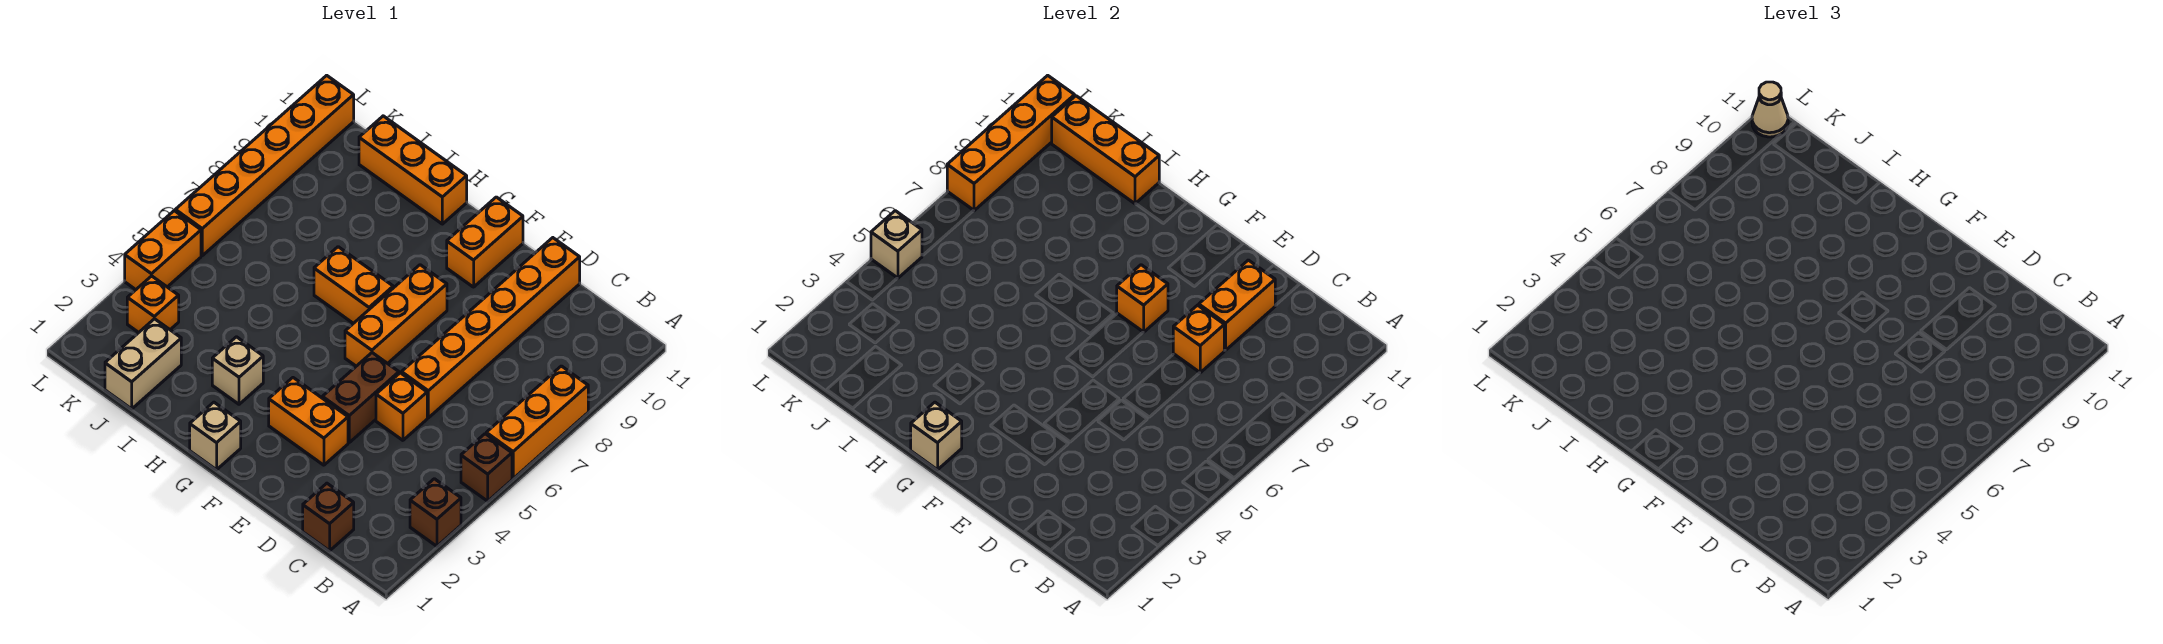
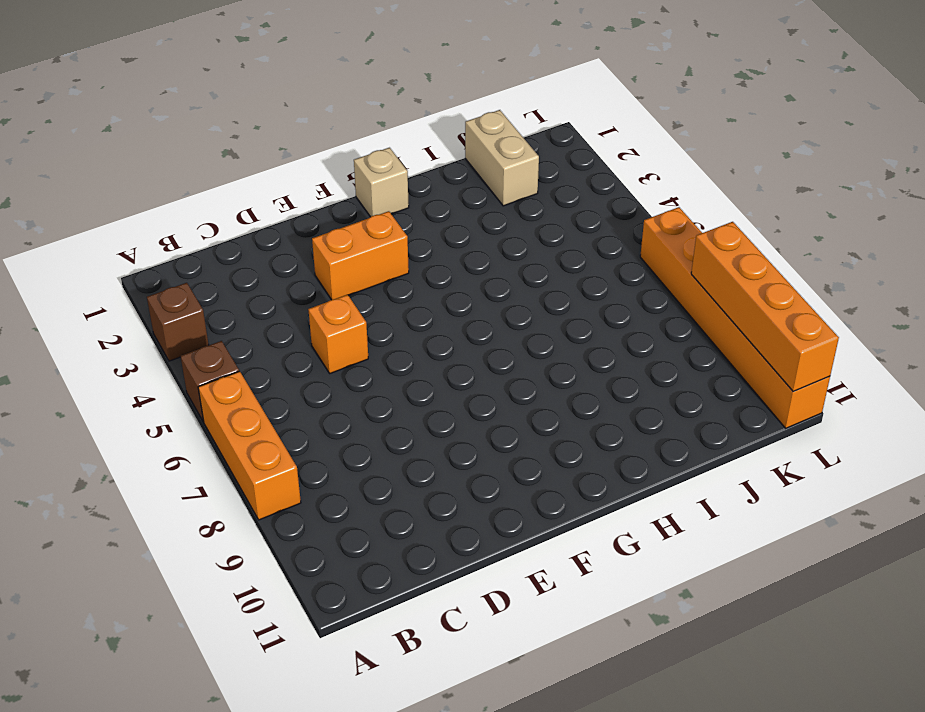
none -> brown brick C1 level 1
none -> orange brick D6:D11 level 1
none -> brown brick E4:E5 level 1

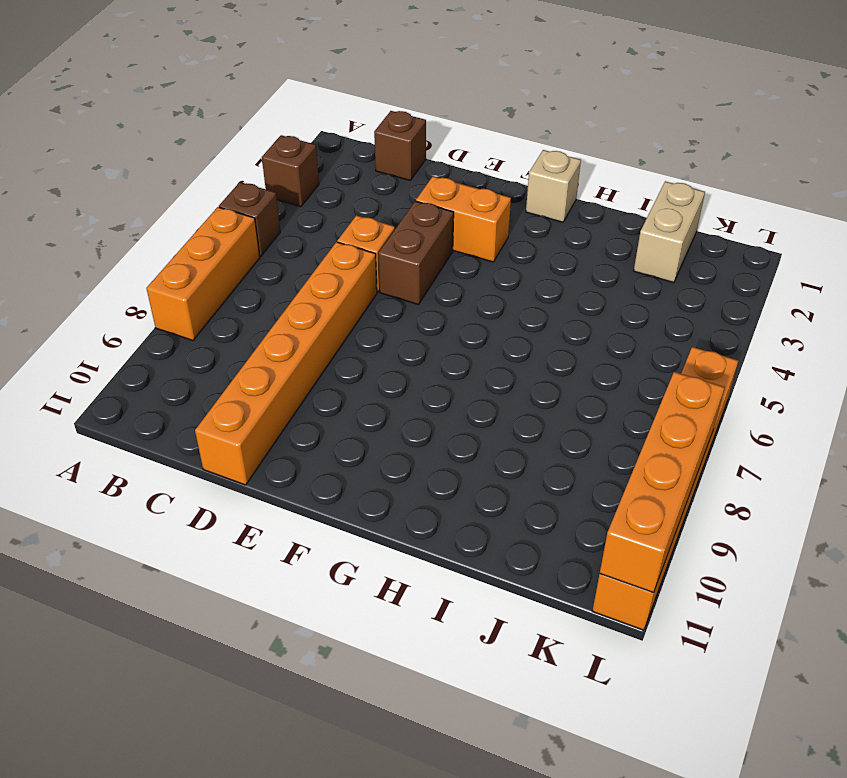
none -> orange brick F6:F8 level 1
none -> orange brick F10:F11 level 1
none -> orange brick G7:H7 level 1

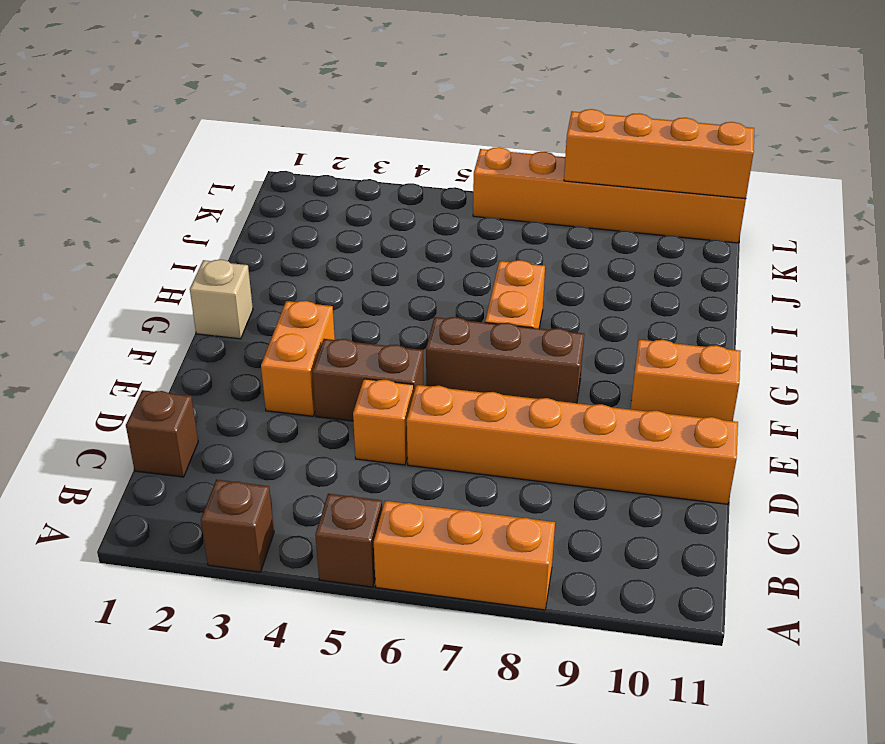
brown brick F6:F8 level 1 -> orange brick F6:F8 level 1
none -> tan brick H3 level 1
none -> orange brick H11:J11 level 1
none -> tan brick J1:J2 level 1

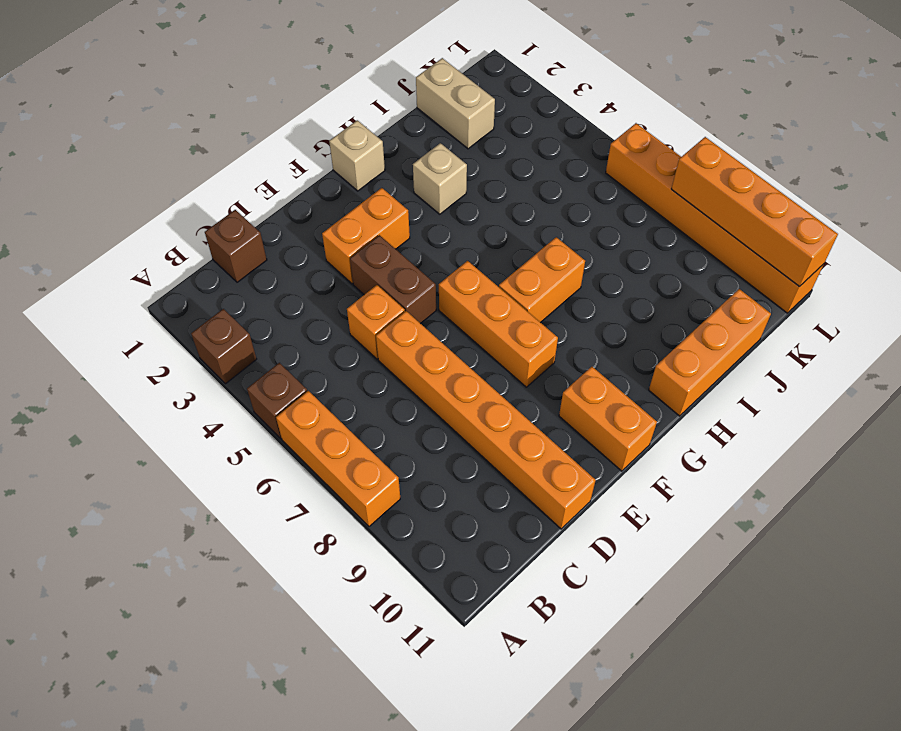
none -> orange brick K3 level 1
none -> orange brick L4:L5 level 1
none -> orange brick D8 level 2

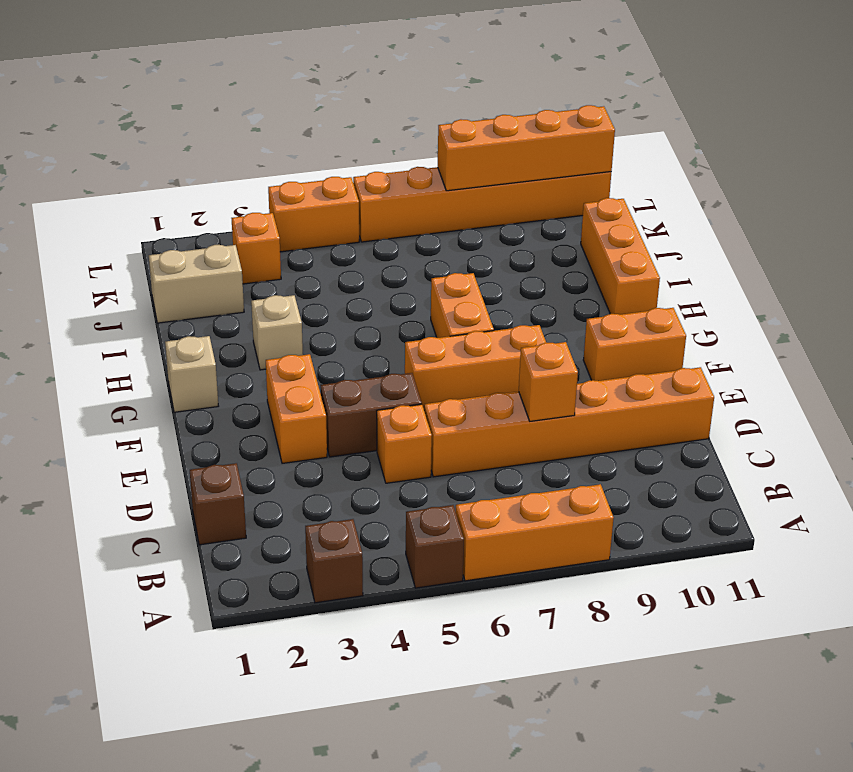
none -> orange brick D9:D10 level 2
none -> orange brick F8 level 2
none -> tan brick G1 level 2

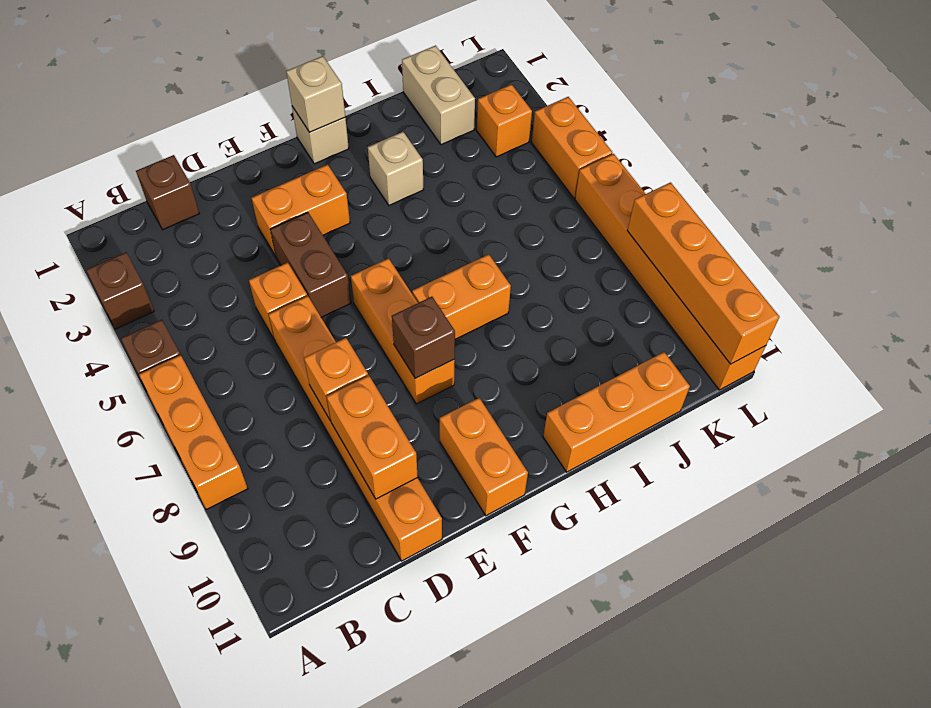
brown brick F8 level 2 -> orange brick F8 level 2
none -> orange brick I11:K11 level 2
none -> tan brick L5 level 2
none -> tan cone L11 level 3

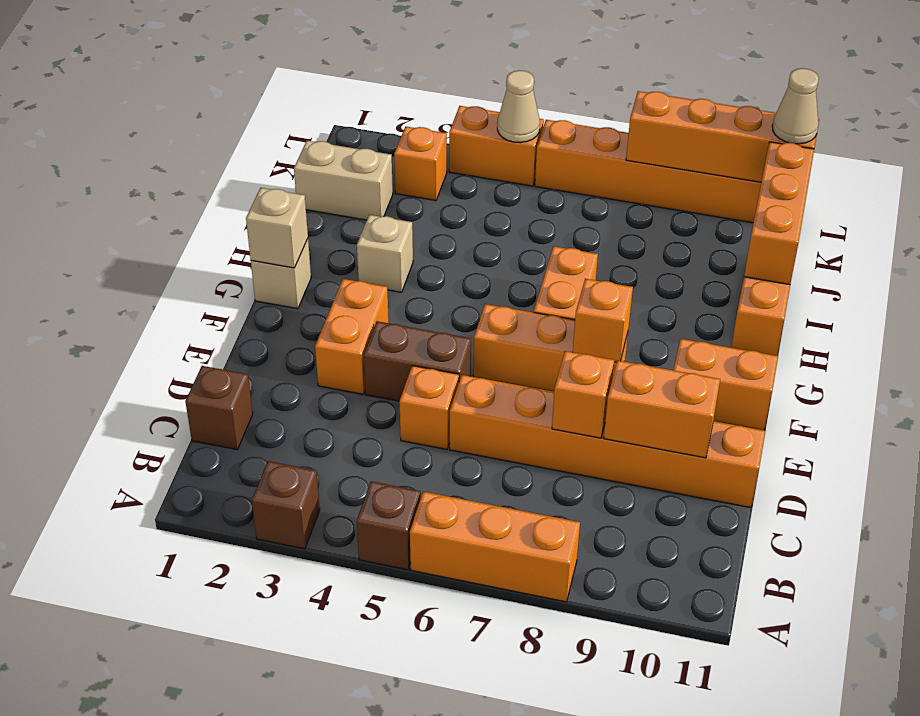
tan cone L5 level 2 -> tan brick L5 level 2

